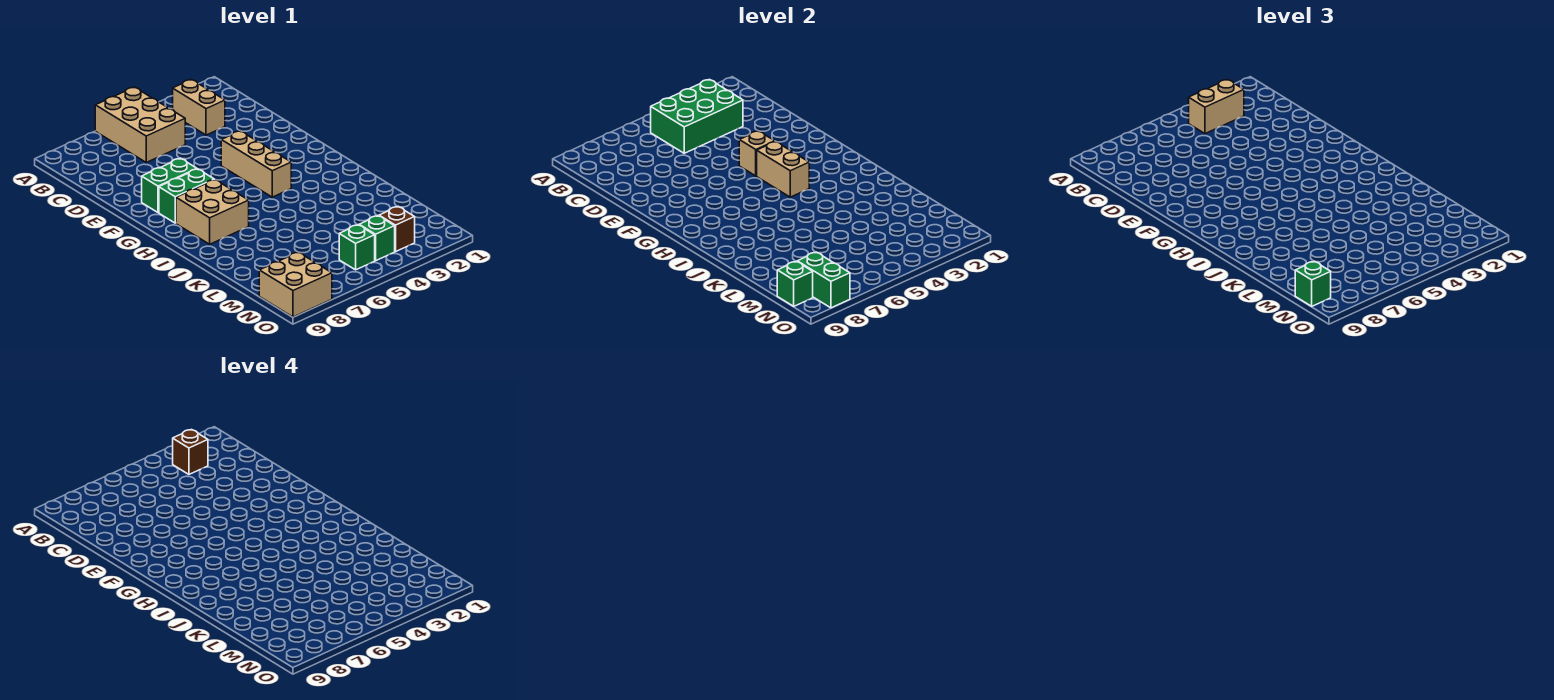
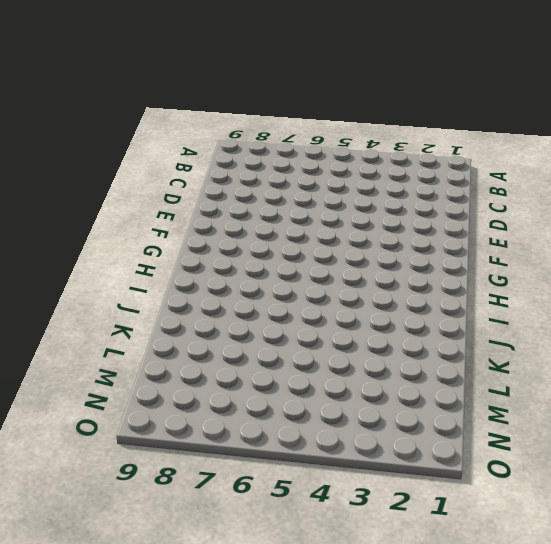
none -> tan brick A5:C6 level 1
none -> tan brick B3:C3 level 1
none -> tan brick F4:H4 level 1

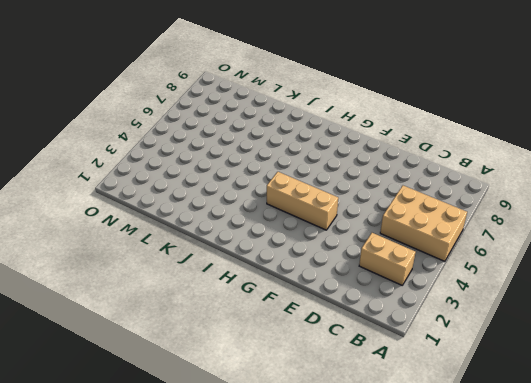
none -> green brick F7:F8 level 1
none -> green brick G7:G8 level 1
none -> tan brick H7:I8 level 1

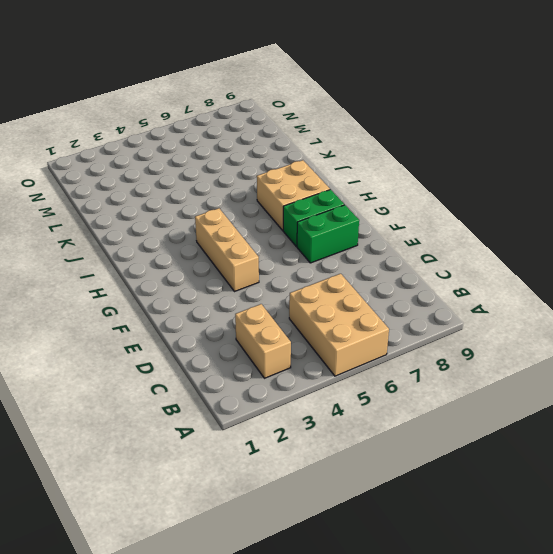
none -> brown brick N3 level 1
none -> green brick N4 level 1
none -> green brick N5 level 1

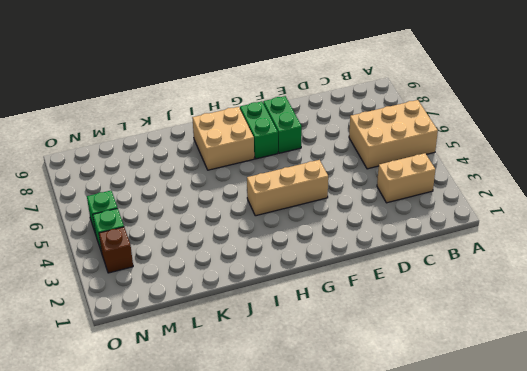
none -> tan brick N8:O9 level 1
none -> green brick B3:C5 level 2
none -> tan brick F4 level 2

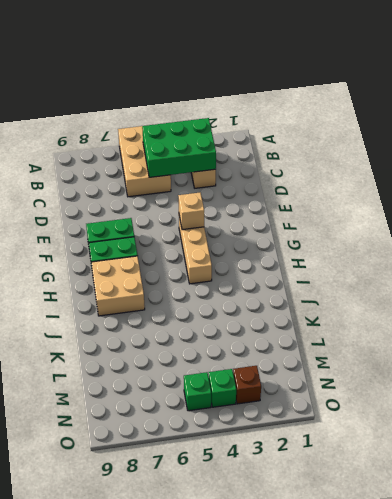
none -> tan brick N8:O9 level 1
none -> tan brick G4:H4 level 2
none -> green brick N8:O8 level 2

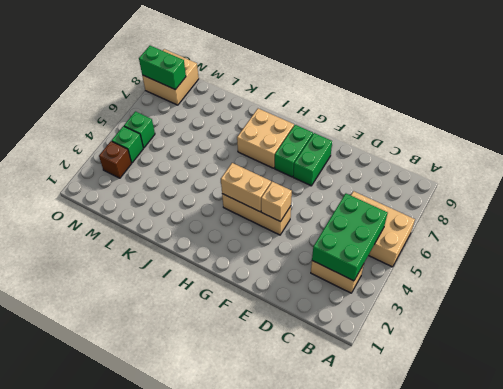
none -> green brick N9 level 2
none -> tan brick B3:B4 level 3
none -> green brick N9 level 3

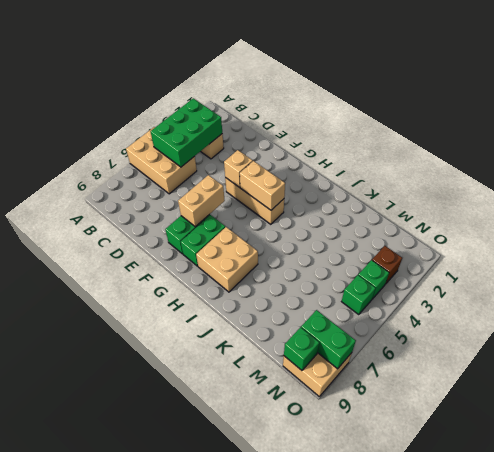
tan brick F6:F7 level 2 -> tan brick B3:B4 level 3
none -> green brick N9 level 3
none -> brown brick B3 level 4

